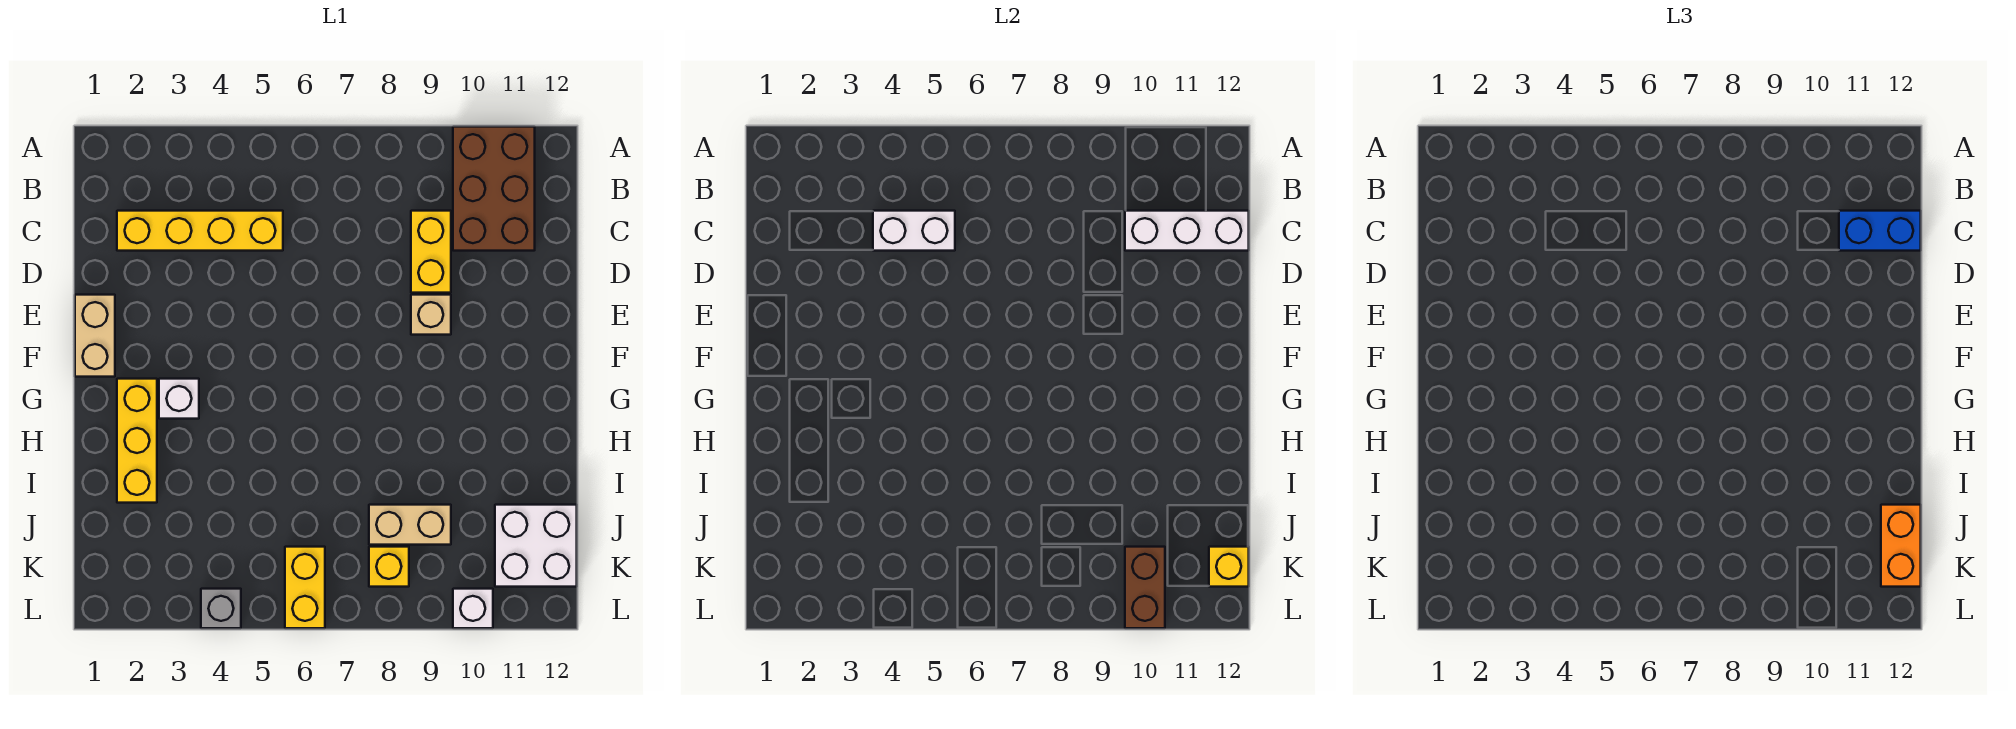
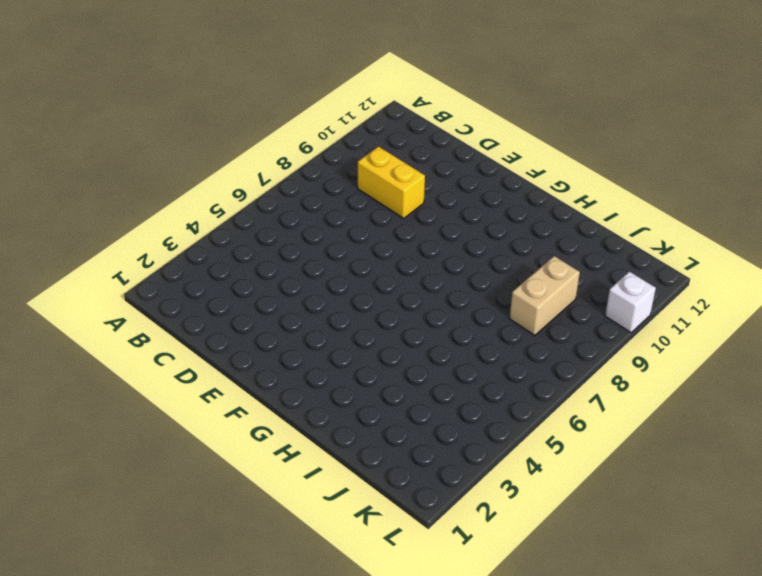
none -> brown brick A10:C11 level 1
none -> yellow brick C2:C5 level 1
none -> tan brick E1:F1 level 1

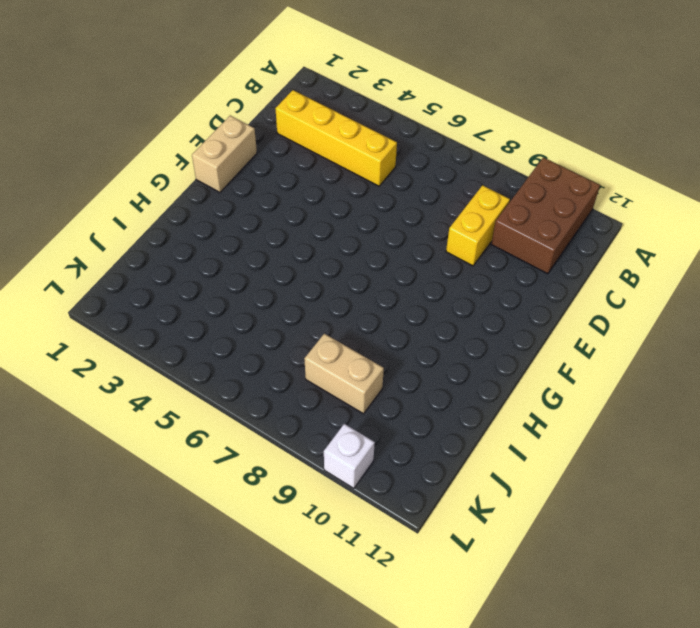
none -> tan brick E9 level 1
none -> yellow brick G2:I2 level 1
none -> white brick G3 level 1

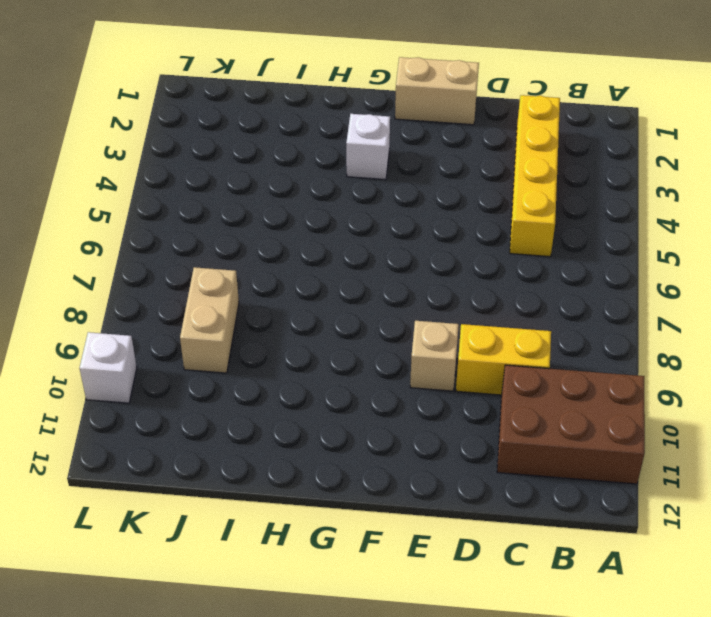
none -> yellow brick G2:I2 level 1
none -> white brick J11:K12 level 1
none -> yellow brick K6:L6 level 1

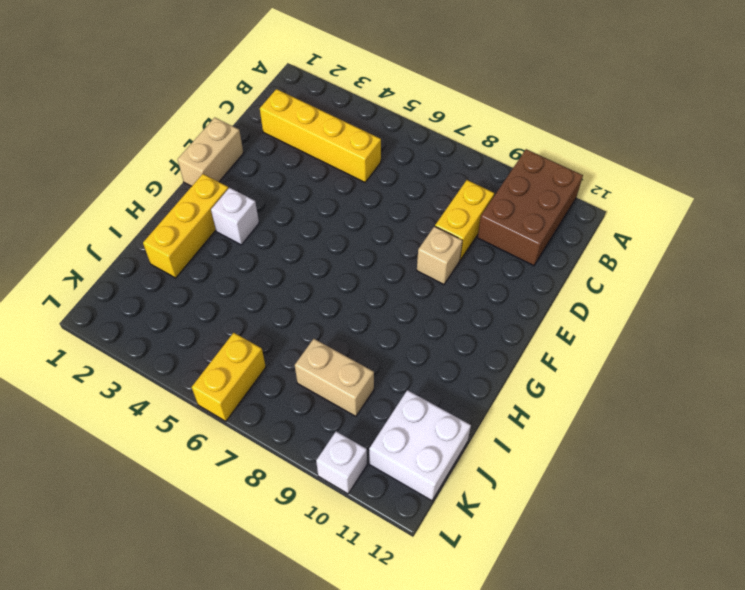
none -> yellow brick K8 level 1
none -> grey brick L4 level 1
none -> white brick C4:C5 level 2

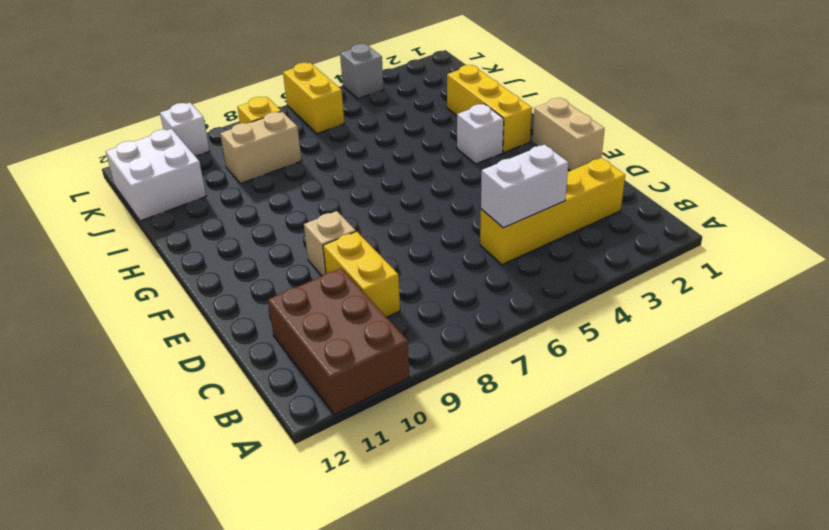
none -> white brick C10:C12 level 2
none -> brown brick K10:L10 level 2
none -> yellow brick K12 level 2

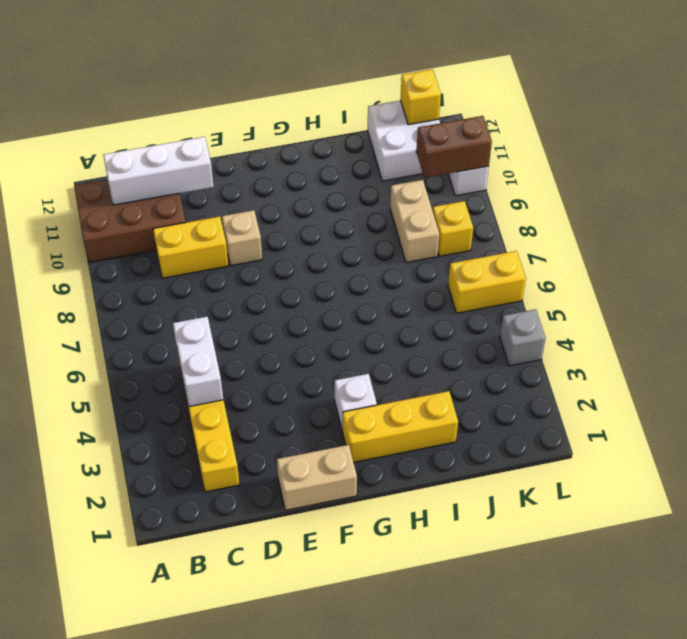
white brick B11:D11 level 2 -> white brick C10:C12 level 2
none -> blue brick C11:C12 level 3
none -> orange brick J12:K12 level 3

